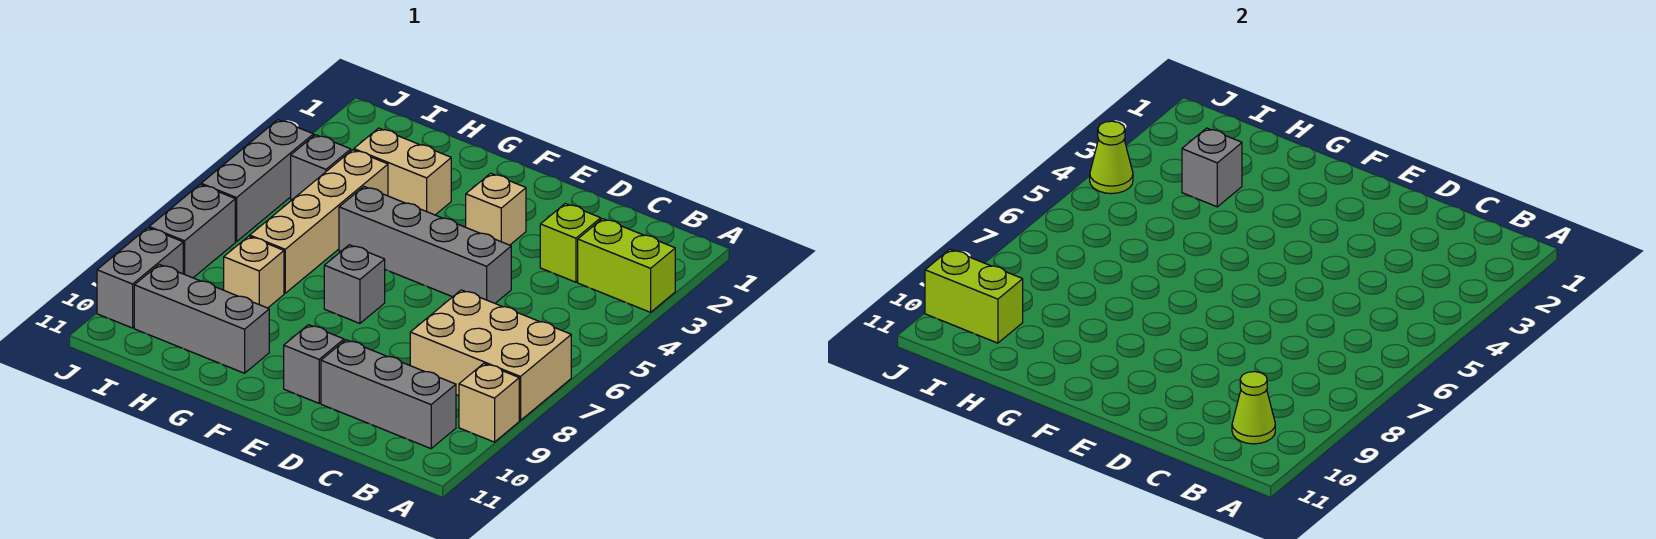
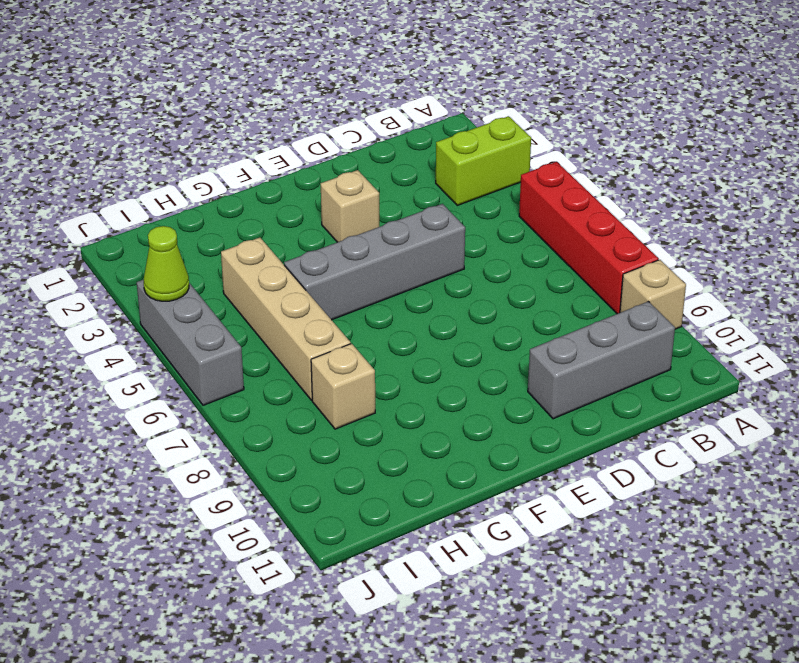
red brick A5:A8 level 1 -> tan brick A7:C8 level 1
none -> lime brick C3 level 1
none -> grey brick E10 level 1
none -> grey brick F7 level 1

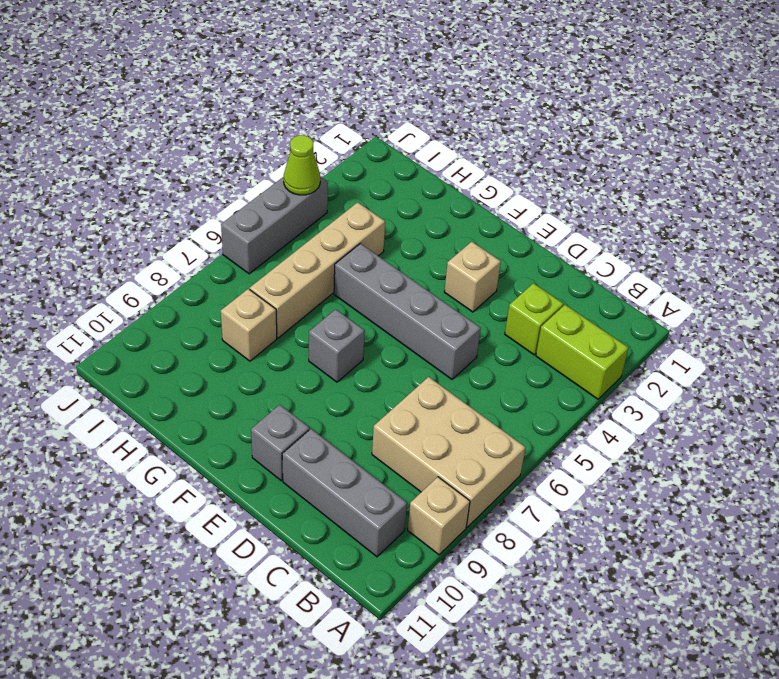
none -> tan brick G3:H3 level 1
none -> grey brick G10:I10 level 1
none -> grey brick I4 level 1

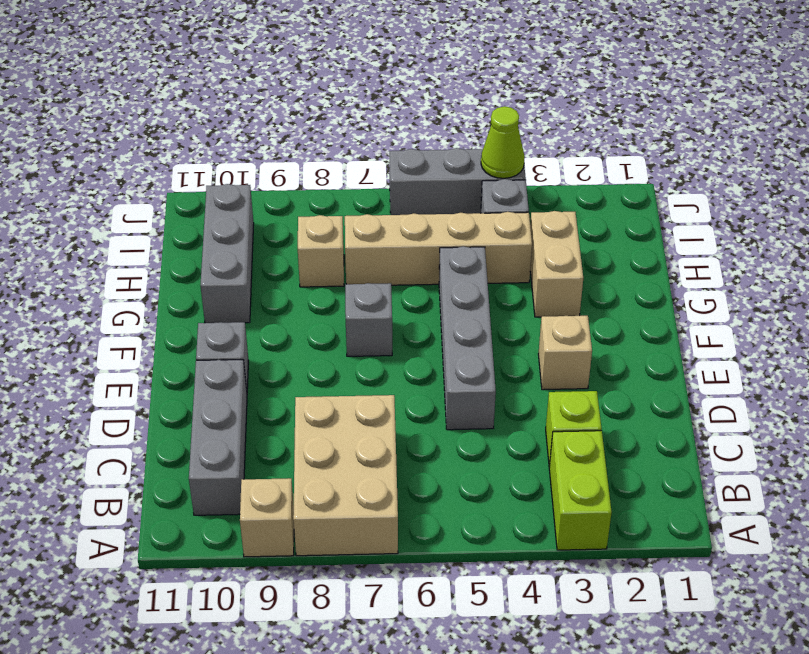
none -> grey brick J7:J8 level 1
none -> grey brick J9:J10 level 1
none -> lime cone B10 level 2

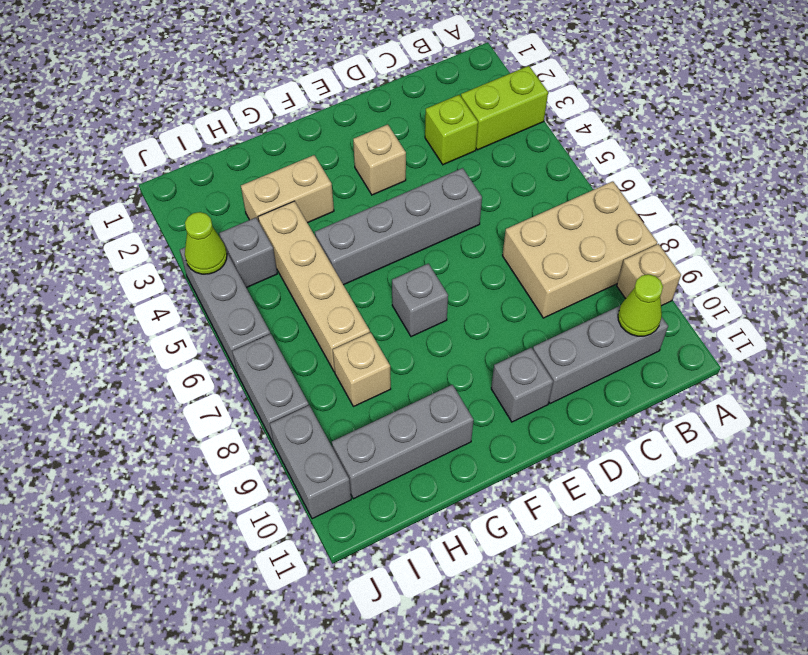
none -> grey brick H3 level 2
none -> lime brick I10:J10 level 2

